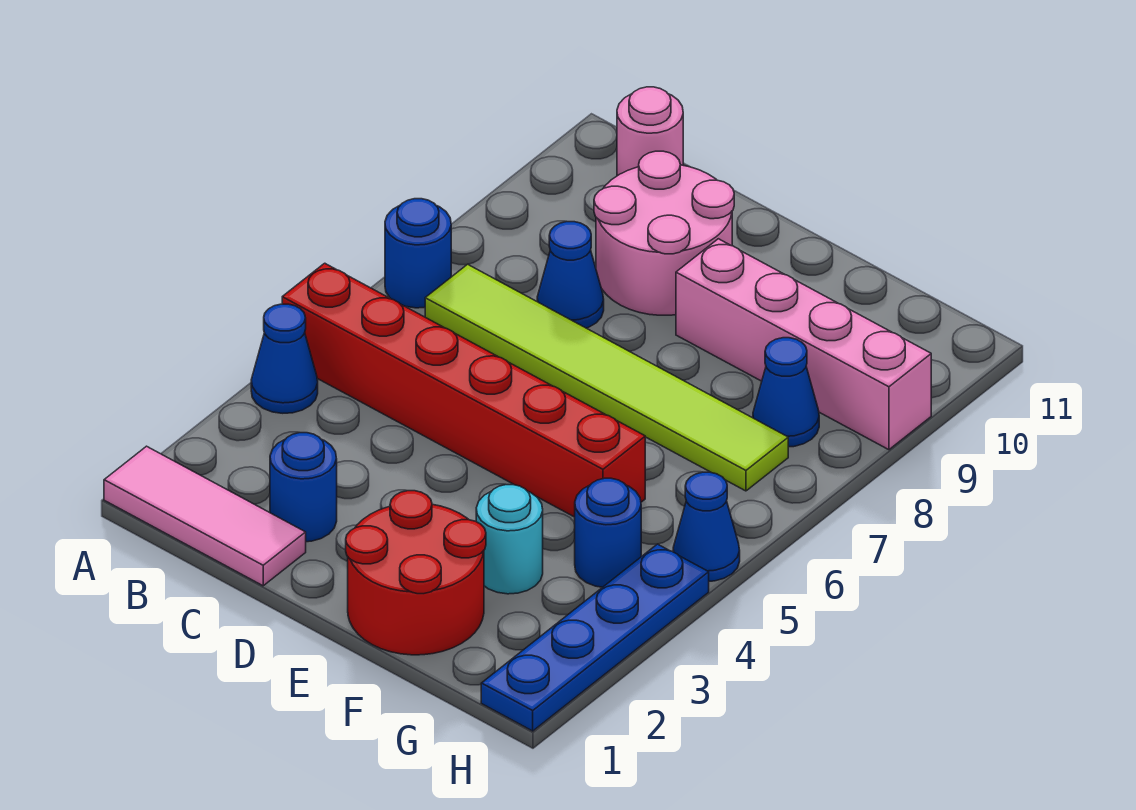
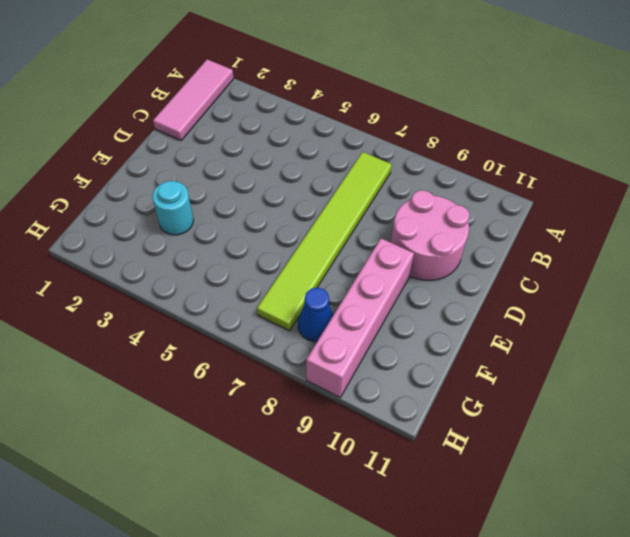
none -> blue cone A4 level 1
none -> red brick A5:F5 level 1
none -> blue round brick A7 level 1

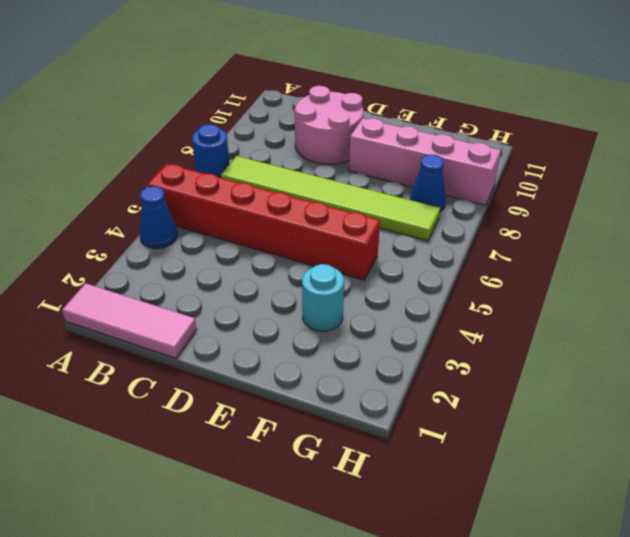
none -> pink round brick B11 level 1
none -> blue round brick C2 level 1
none -> blue cone C8 level 1

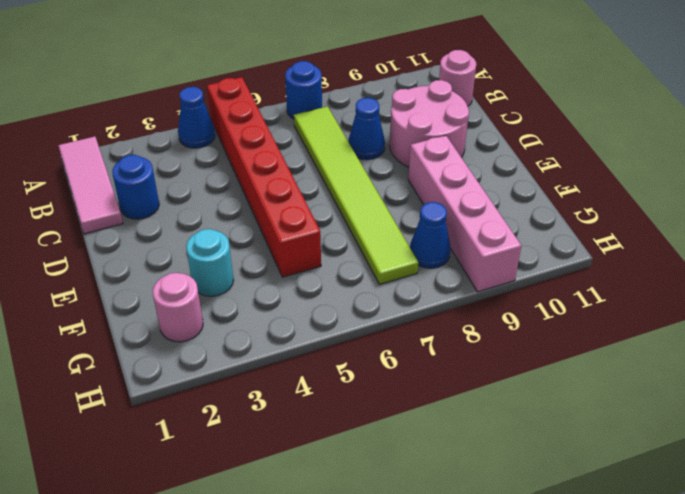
pink round brick G2 level 1 -> none
none -> red round brick E1:F2 level 1
none -> blue round brick G4 level 1
none -> blue plate H1:H4 level 1

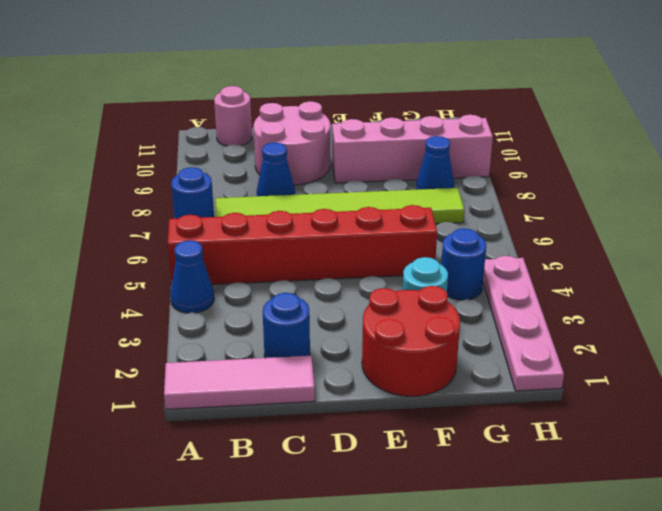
pink plate H1:H4 level 1 -> blue plate H1:H4 level 1
none -> blue cone H5 level 1

